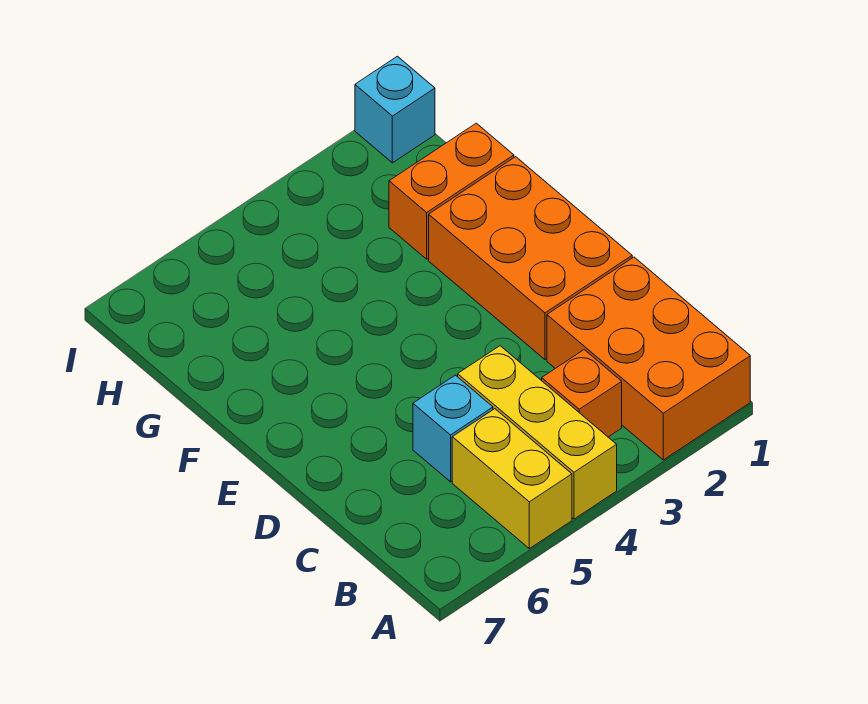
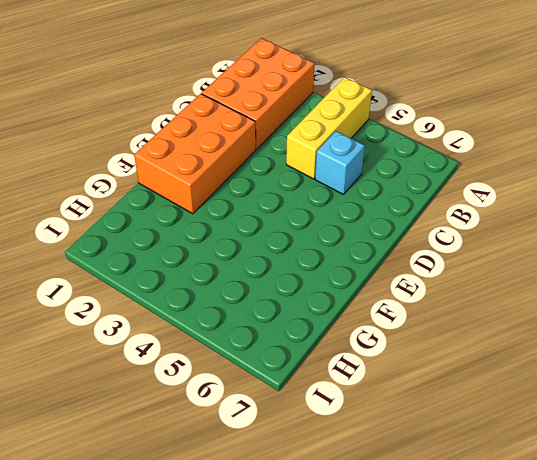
none -> yellow brick A5:B5 level 1
none -> orange brick B3 level 1

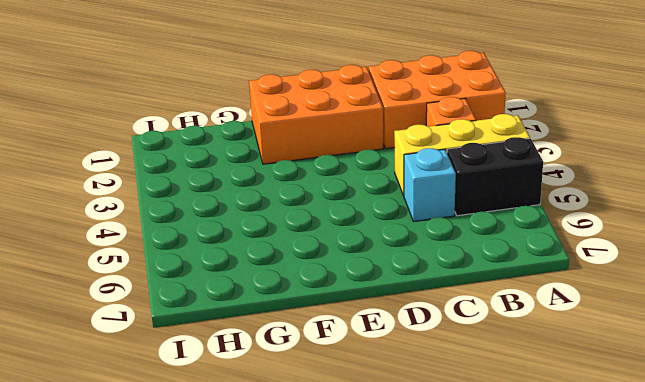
black brick A5:B5 level 1 -> yellow brick A5:B5 level 1
none -> orange brick G1:G2 level 1
none -> cyan brick I1 level 1

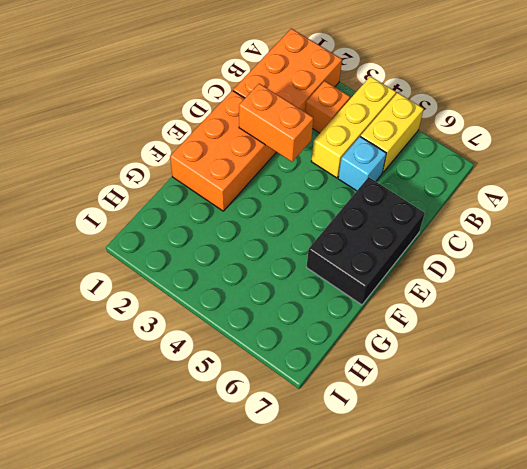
orange brick D2:D3 level 2 -> orange brick G1:G2 level 1
black brick D6:F7 level 1 -> none
none -> cyan brick I1 level 1

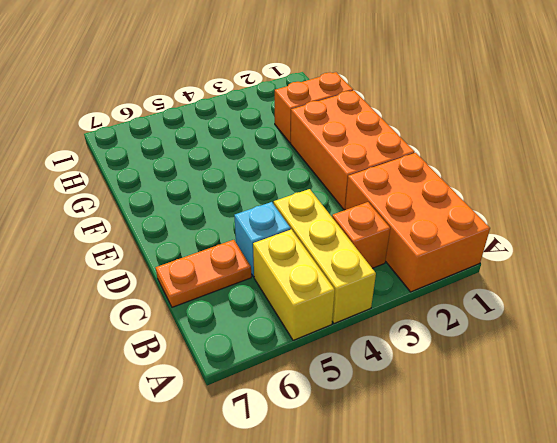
orange plate C6:C7 level 1 -> none
none -> cyan brick I1 level 1

